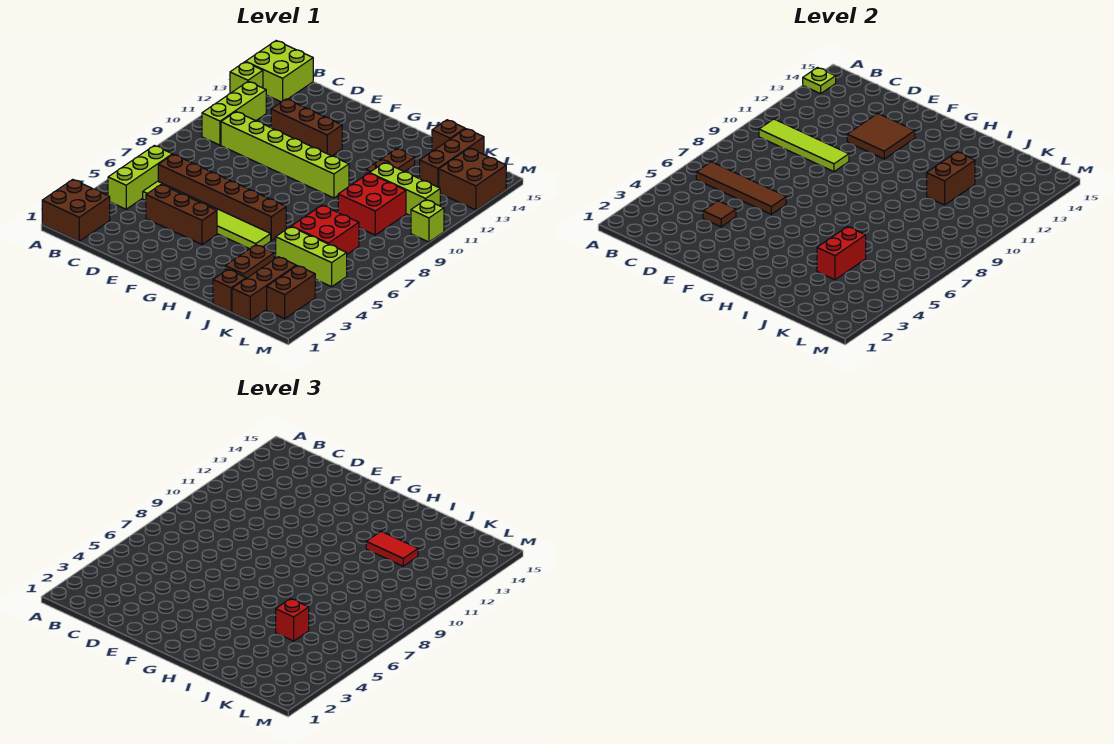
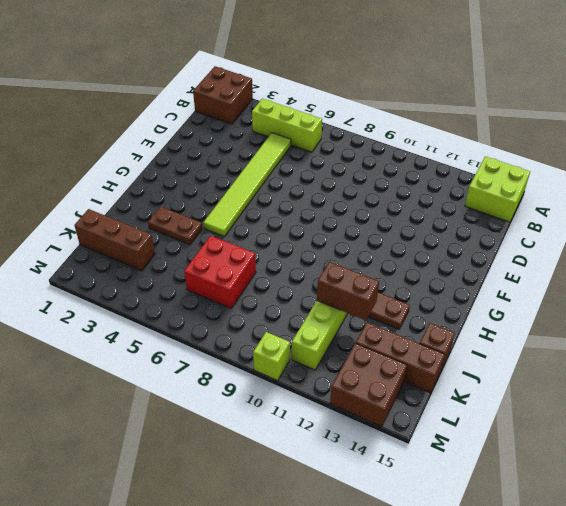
none -> lime brick A13 level 1
none -> lime brick B10:B12 level 1
none -> brown brick C6:H6 level 1
none -> lime brick C10:H10 level 1

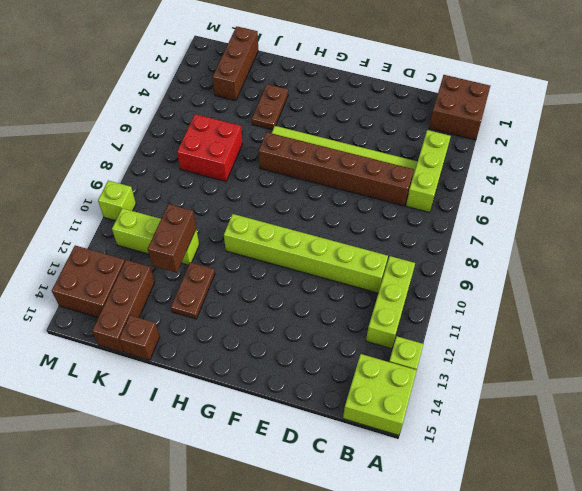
none -> brown brick D4:F4 level 1
none -> brown brick D12:F12 level 1
none -> brown brick J1 level 1
none -> lime brick J5:L5 level 1

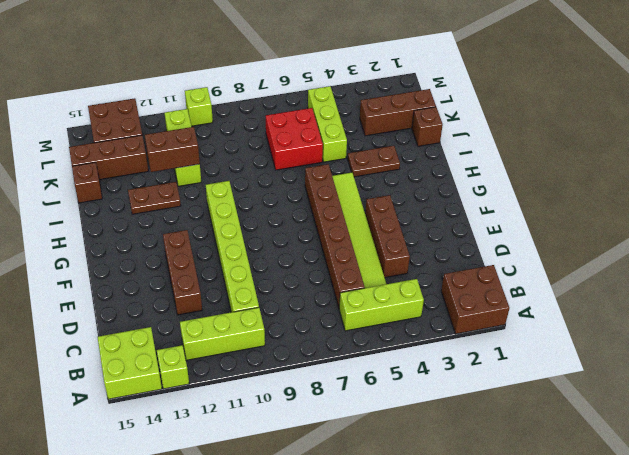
none -> red brick J9:K10 level 1
none -> brown brick L2:L3 level 1
none -> lime plate A14 level 2
none -> brown tile B6:E6 level 2

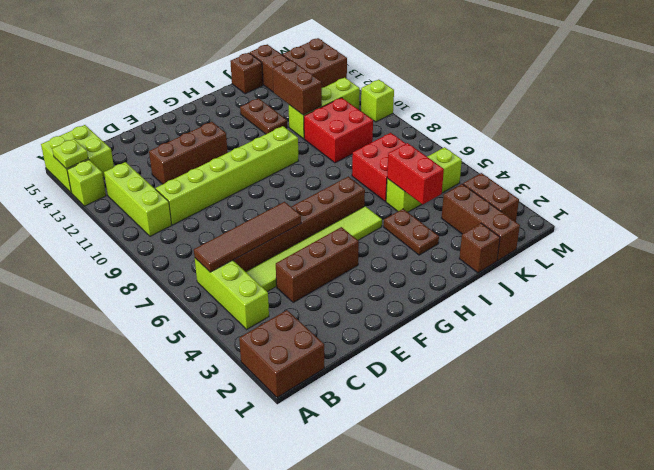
none -> lime tile B10:E10 level 2
none -> brown tile D4 level 2
none -> brown tile E12:F13 level 2
none -> red tile I12:J12 level 3

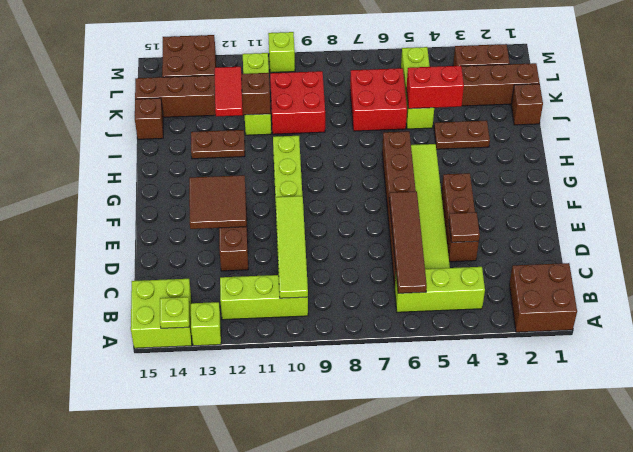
none -> red brick J5 level 3

